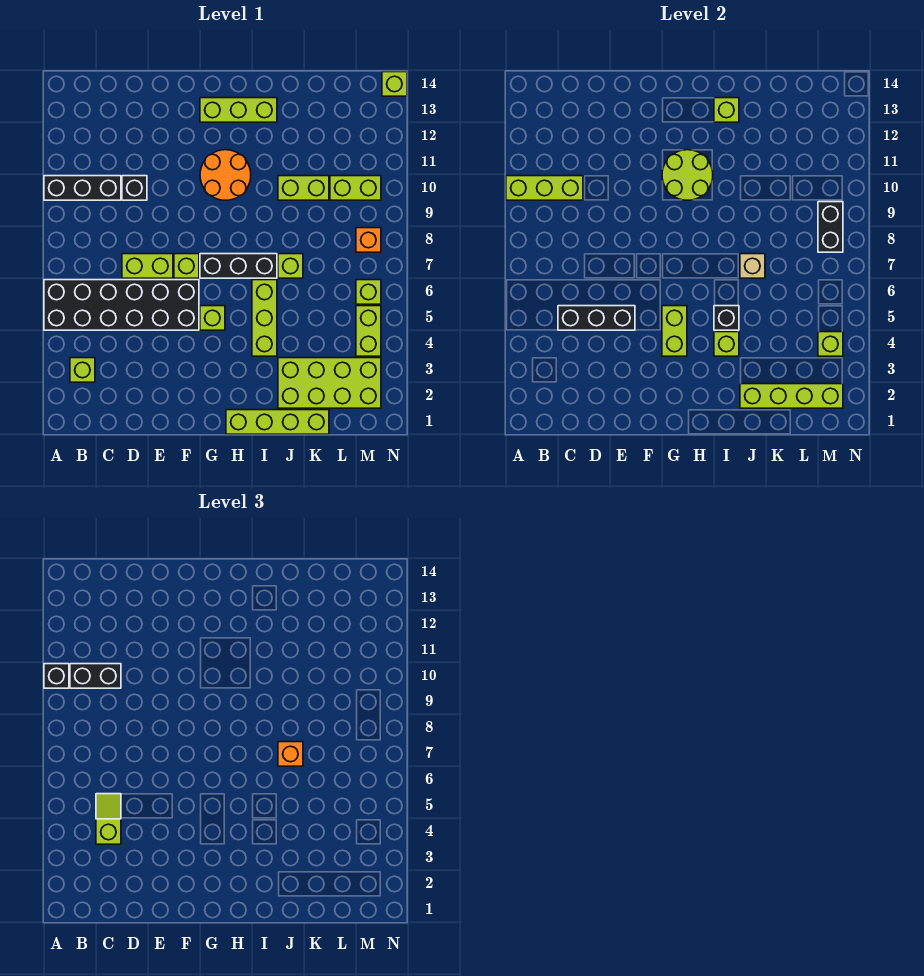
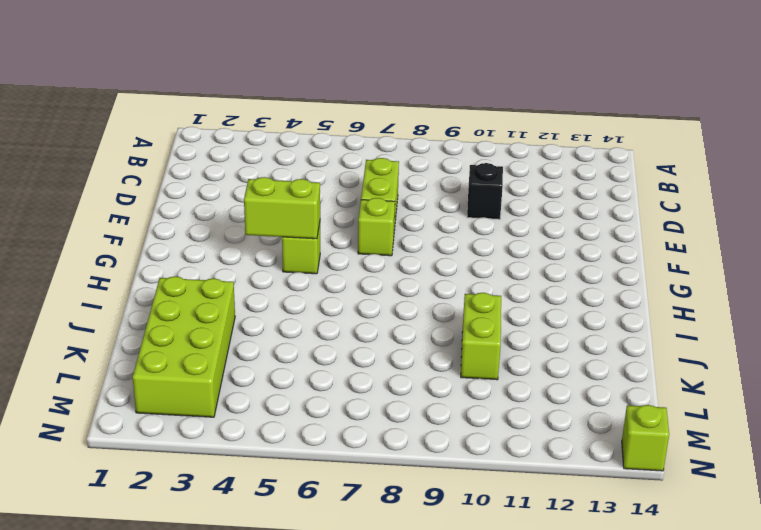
none -> black brick A5:F6 level 1
none -> black brick A10:C10 level 1
none -> lime brick B3 level 1
none -> black brick G7:I7 level 1

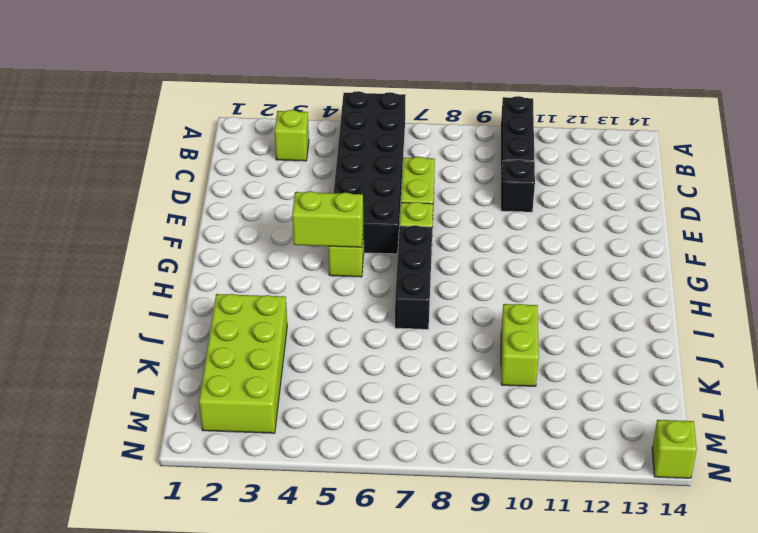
none -> orange round brick G10:H11 level 1
none -> lime brick G13:I13 level 1
none -> lime brick H1:K1 level 1
none -> lime brick I4:I6 level 1

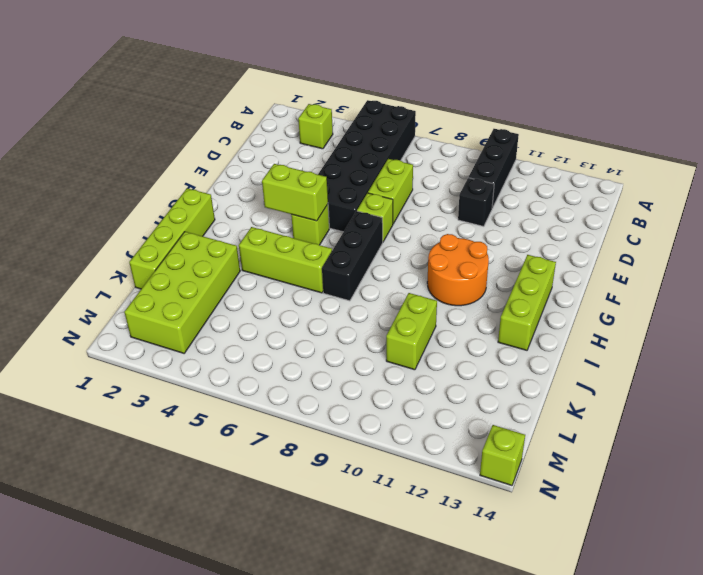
none -> lime brick J7 level 1
none -> lime brick L10:M10 level 1
none -> lime brick M4:M5 level 1
none -> lime brick M6 level 1

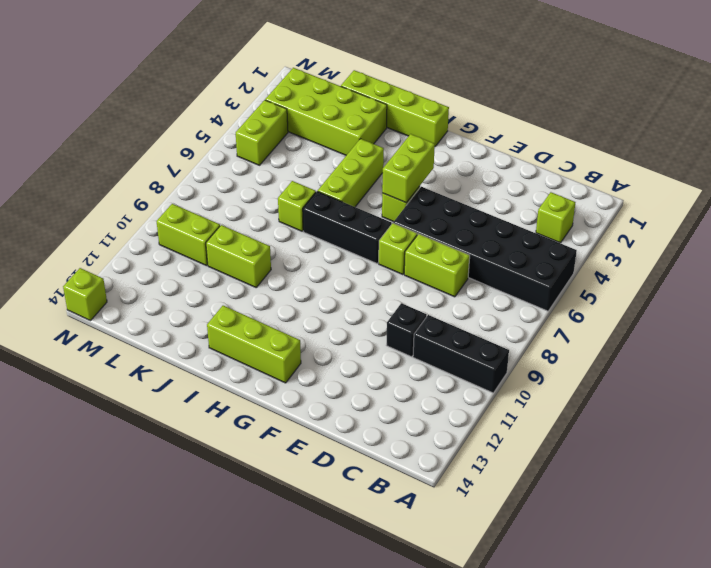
none -> orange round brick G10:H11 level 1
none -> lime brick M6 level 1
none -> orange brick M8 level 1
none -> lime brick A10:C10 level 2

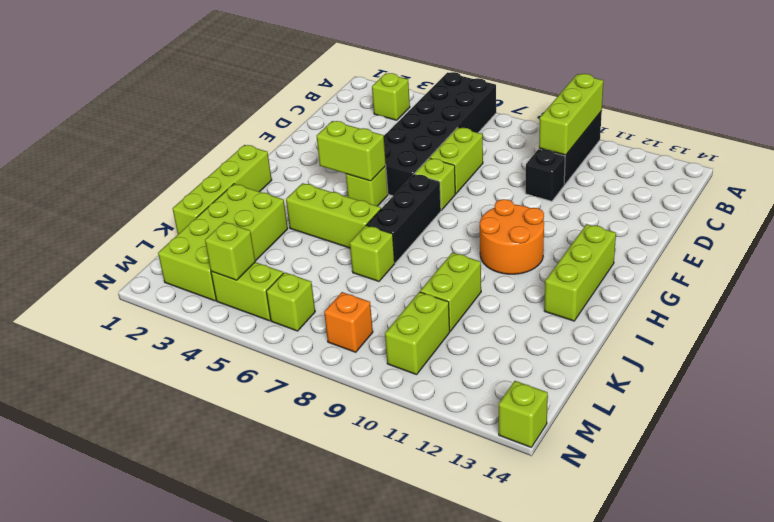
none -> black brick C5:E5 level 2
none -> lime round brick G10:H11 level 2
none -> lime brick I4 level 2
none -> black brick I5 level 2

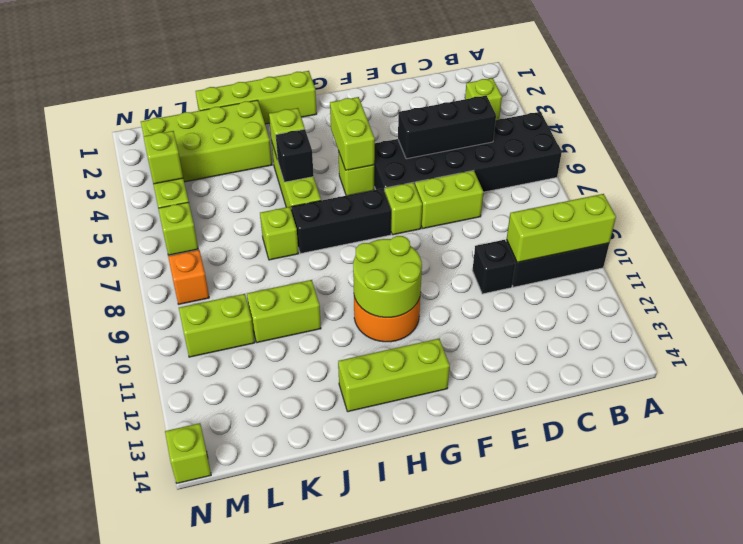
none -> lime brick I13 level 2
none -> lime brick J2:M2 level 2
none -> tan brick J7 level 2
none -> black brick M8:M9 level 2

